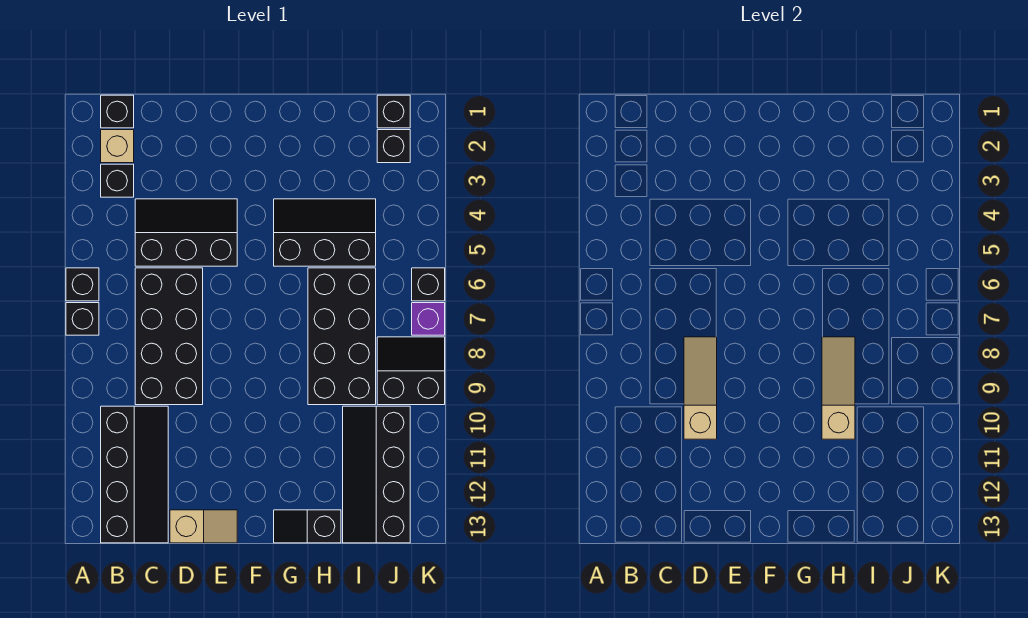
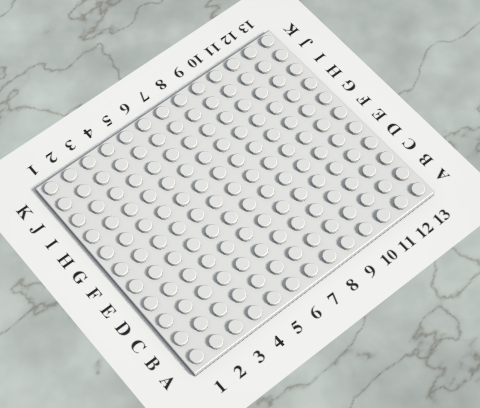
none -> black brick A6 level 1
none -> black brick A7 level 1
none -> black brick B1 level 1

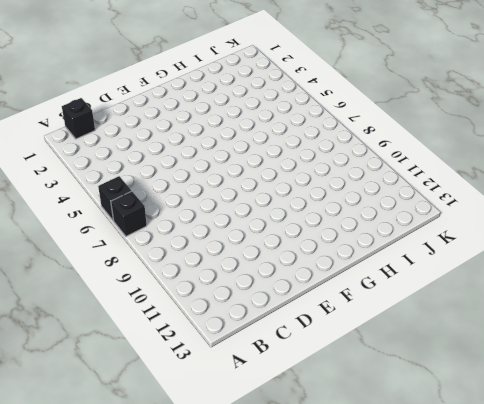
none -> tan brick B2 level 1
none -> black brick B3 level 1
none -> black slope B10:C13 level 1 top B

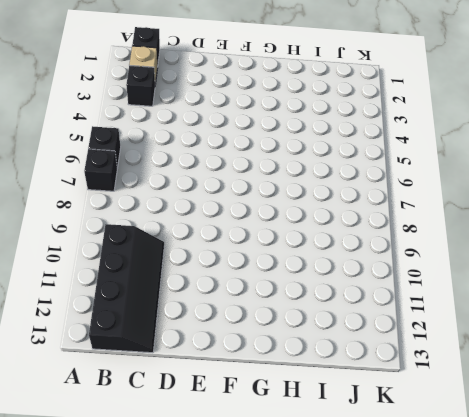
none -> black slope C4:E5 level 1 top 5
none -> black brick C6:D9 level 1
none -> tan slope D13:E13 level 1 top D

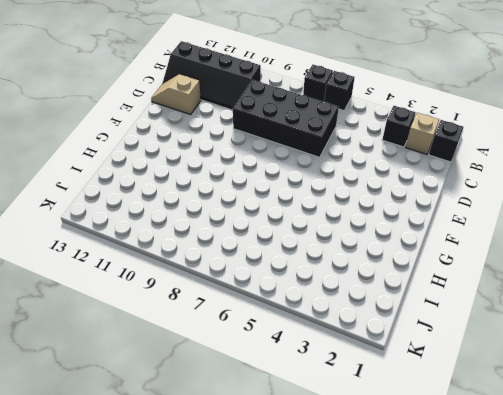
tan slope D12:D13 level 1 top 12 -> tan slope D13:E13 level 1 top D
none -> black slope C4:E5 level 1 top 5
none -> black slope G4:I5 level 1 top 5
none -> black slope G13:H13 level 1 top H

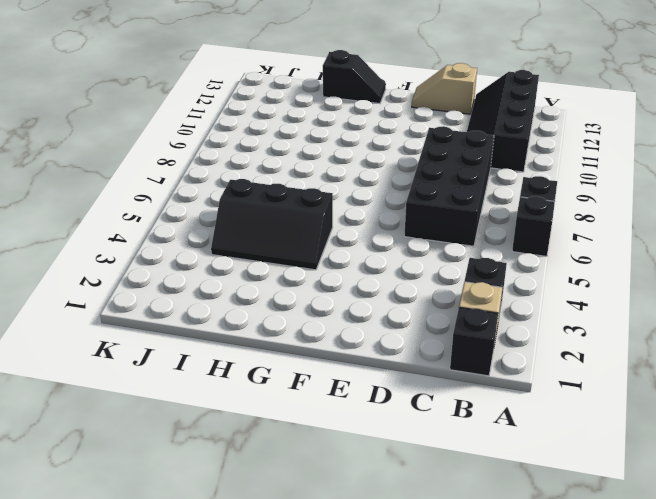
none -> black slope C4:E5 level 1 top 5
none -> black brick H6:I9 level 1
none -> black slope I10:J13 level 1 top J

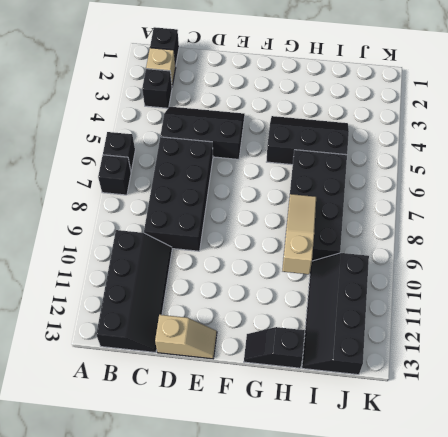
none -> black brick J1 level 1
none -> black brick J2 level 1
none -> black slope J8:K9 level 1 top 9

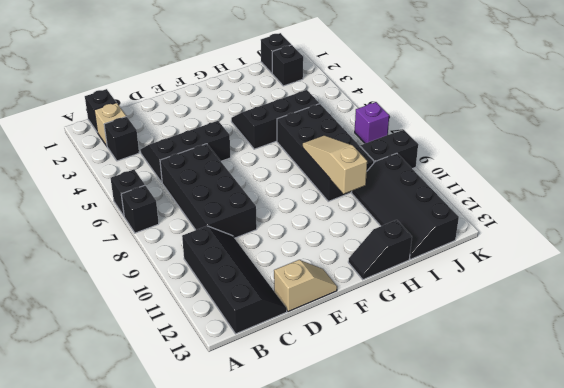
none -> black brick K6 level 1
none -> tan slope D8:D10 level 2 top 10

